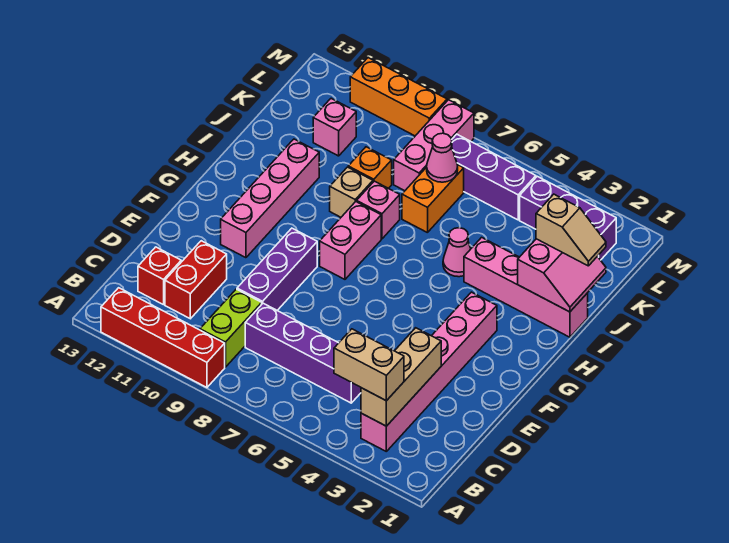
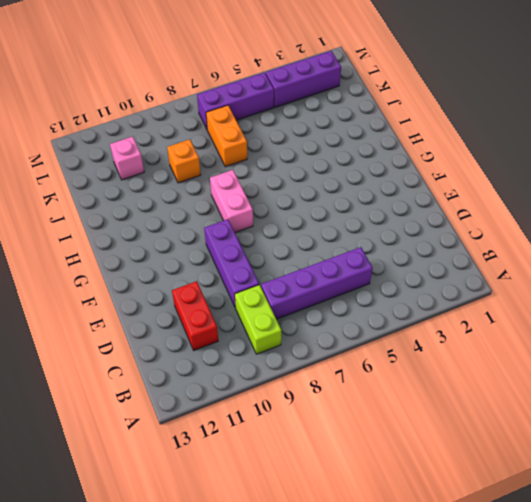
none -> red brick A9:A12 level 1
none -> pink brick B3:G3 level 1
none -> red brick C12 level 1

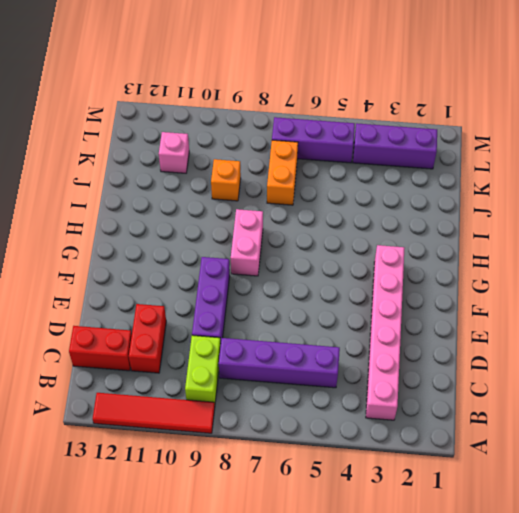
red tile A9:A12 level 1 -> red brick A9:A12 level 1
red brick C12:C13 level 1 -> red brick C12 level 1
none -> pink brick F11:I11 level 1
none -> pink brick I1:I4 level 1
none -> pink cone I5 level 1

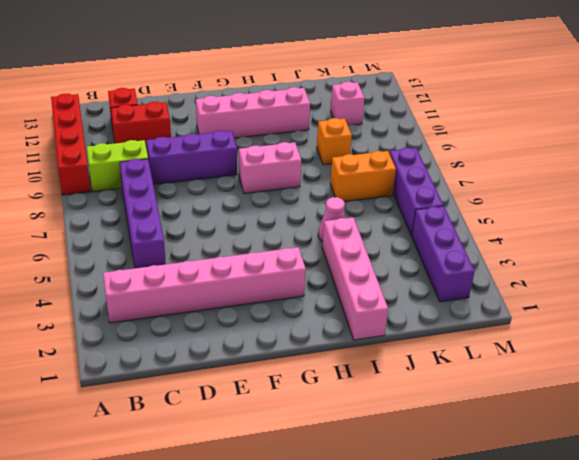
none -> pink brick I8 level 1
none -> tan brick I9 level 1
none -> pink brick K8:M8 level 1

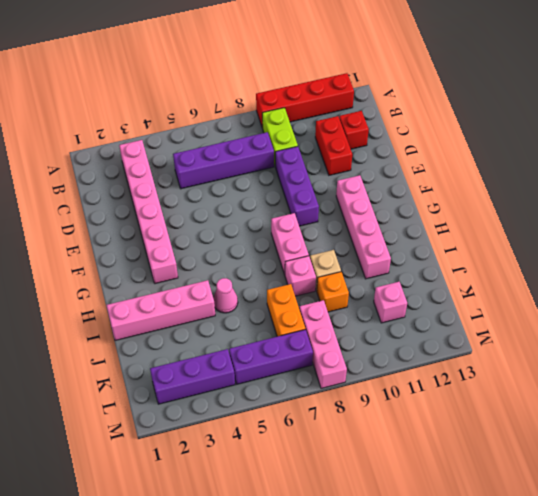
none -> orange brick M9:M11 level 1
none -> tan brick B3:D3 level 2
none -> pink slope I1:J2 level 2 top 2

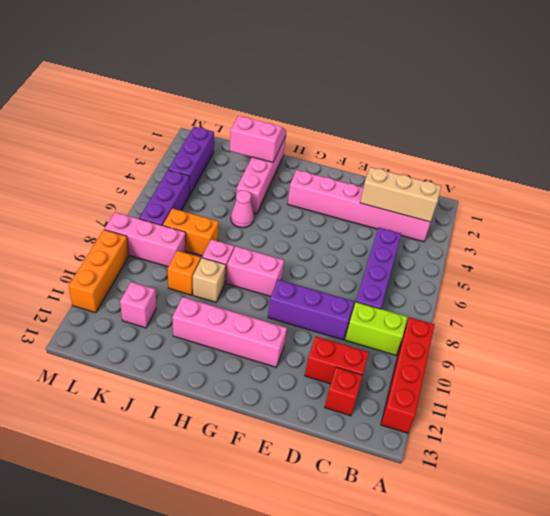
none -> pink cone K7 level 2
none -> tan brick B3:B4 level 3
none -> tan slope J1:J2 level 3 top 2

